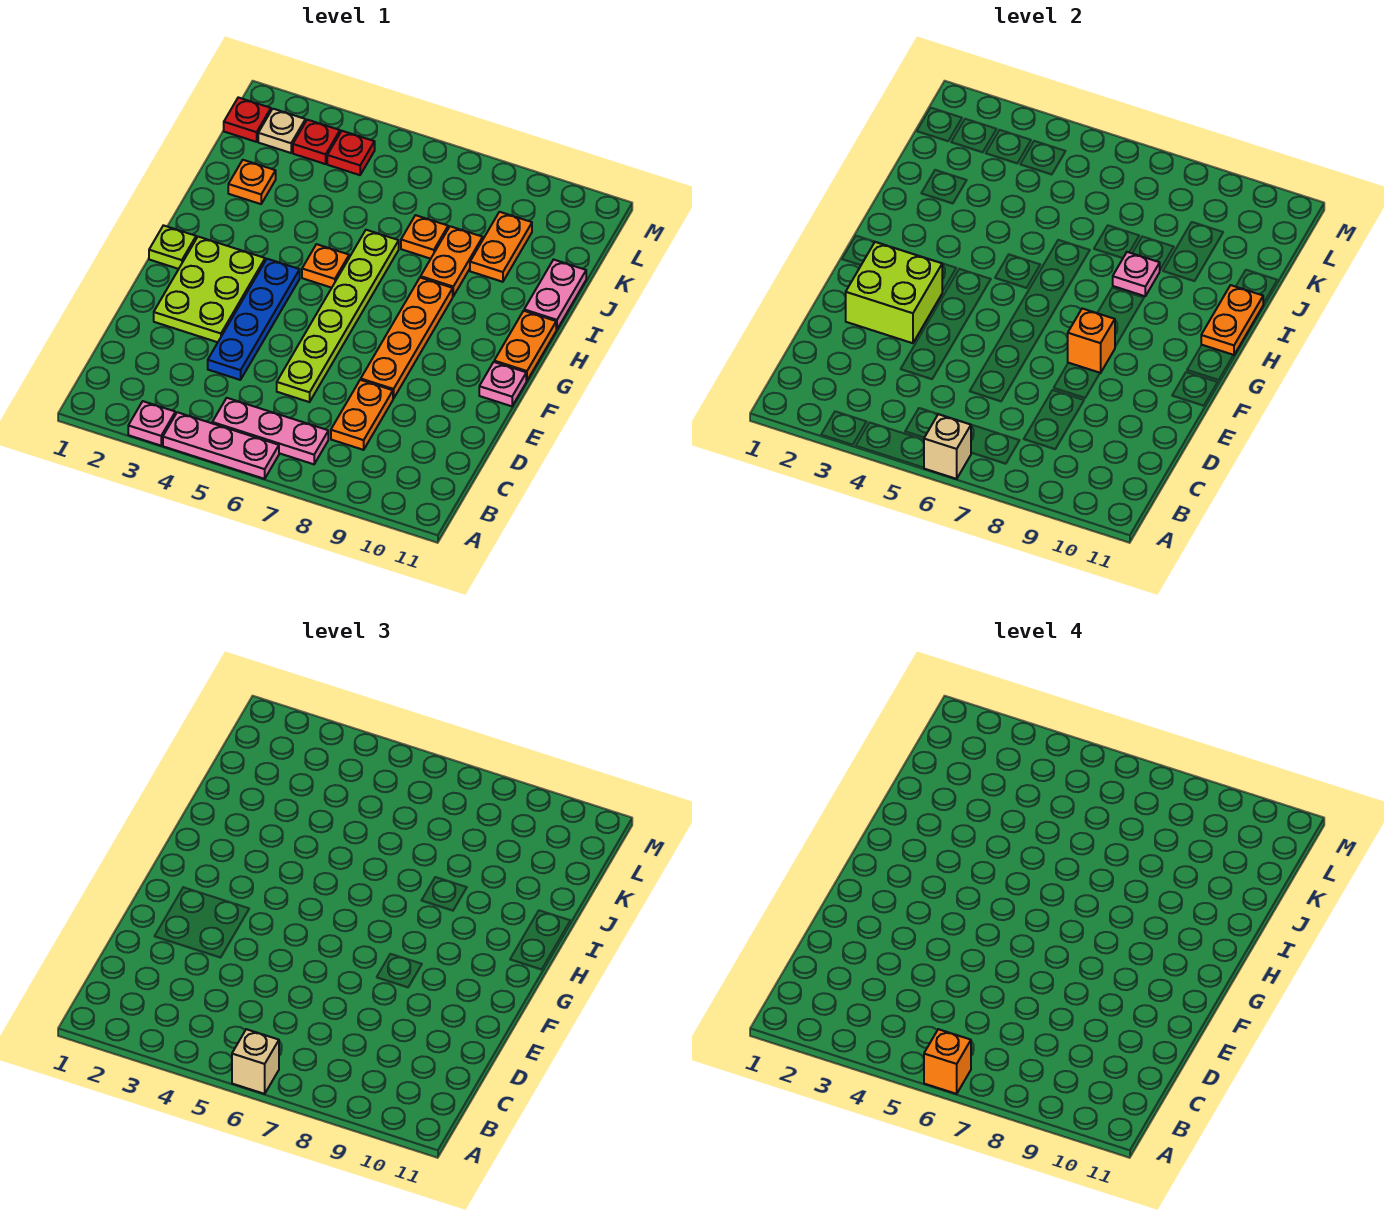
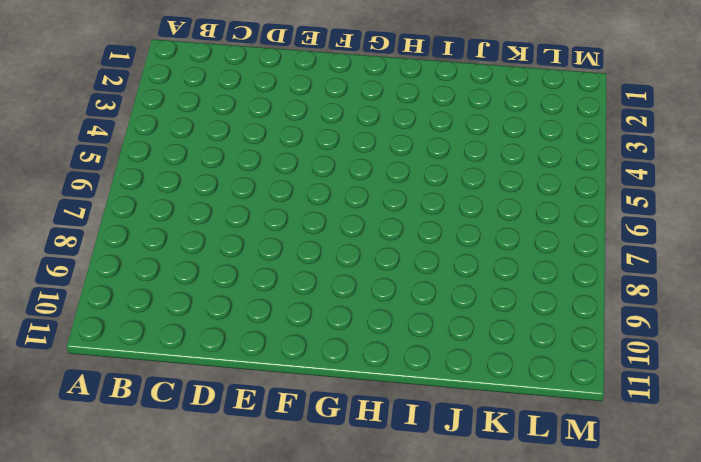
none -> pink plate A3 level 1
none -> pink plate A4:A6 level 1
none -> pink plate B5:B7 level 1

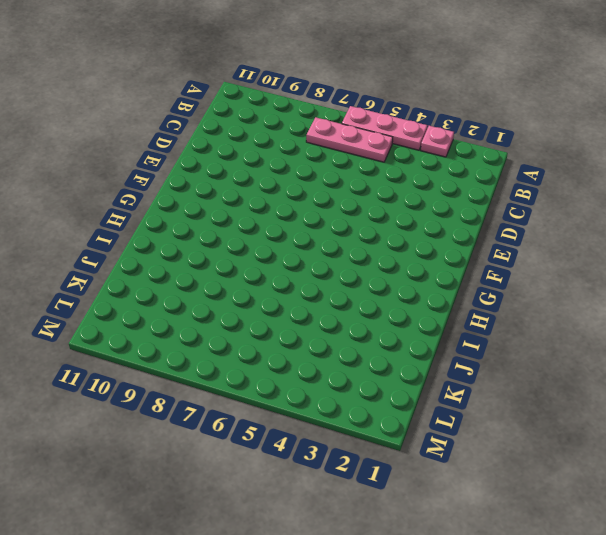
none -> orange plate C8:D8 level 1
none -> blue plate D4:G4 level 1
none -> lime plate D6:I6 level 1

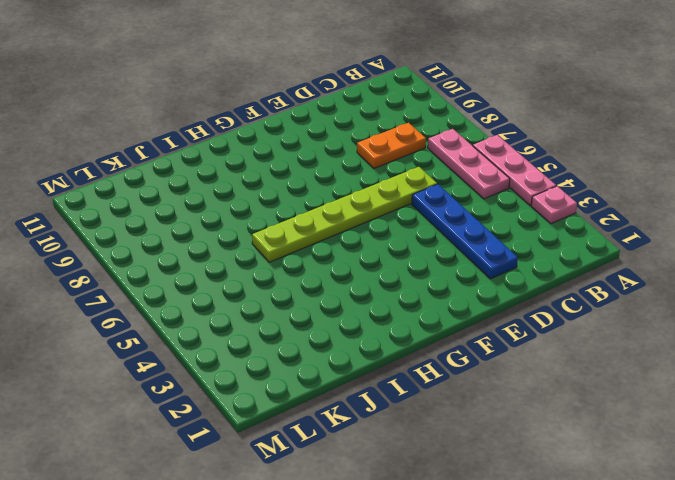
blue plate D2:D5 level 1 -> blue plate D4:G4 level 1
none -> lime plate E2:G3 level 1
none -> orange plate E8:H8 level 1
none -> pink plate F11 level 1

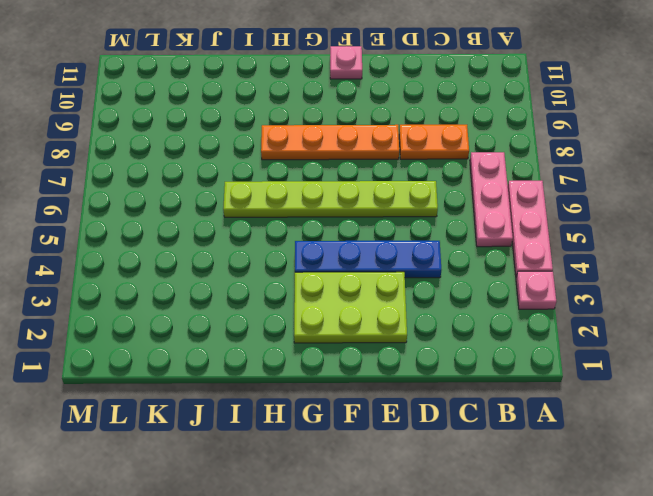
none -> lime plate G1 level 1
none -> orange plate G11:H11 level 1
none -> orange plate H5 level 1

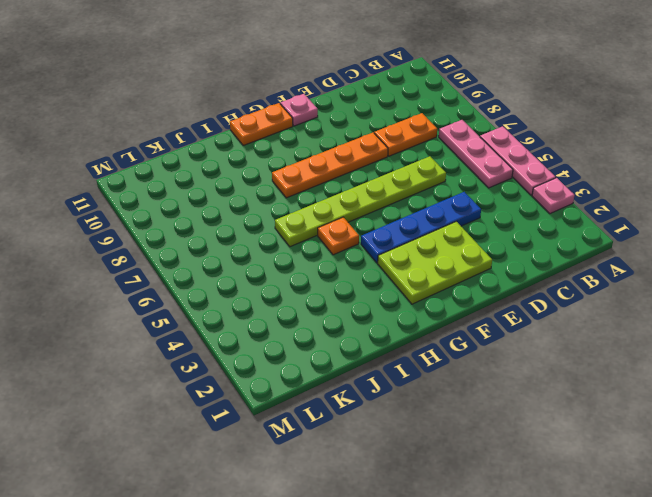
none -> lime plate G1 level 1
none -> orange plate I8:J8 level 1
none -> pink plate I11:J11 level 1

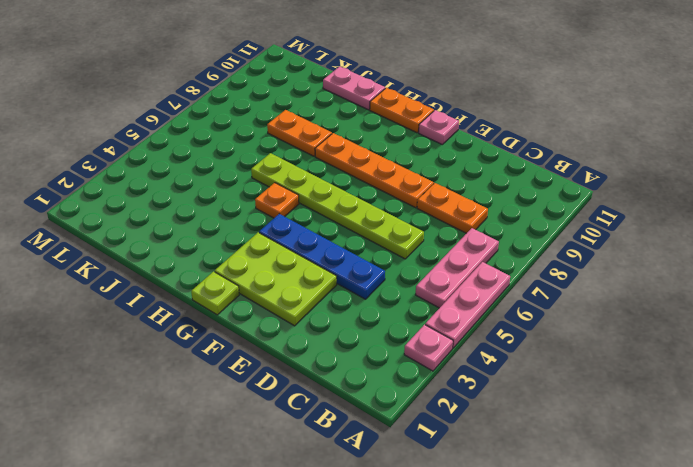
none -> orange plate J2 level 1
none -> orange plate J7 level 1
none -> orange plate J9:K9 level 1

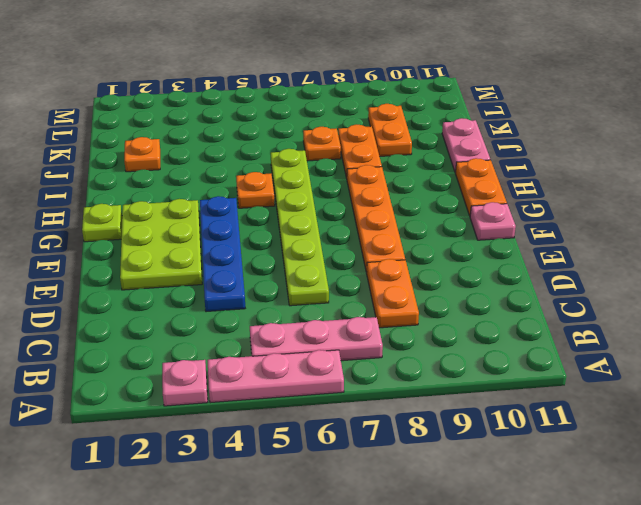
none -> red plate L1 level 1
none -> tan plate L2 level 1
none -> red plate L3 level 1

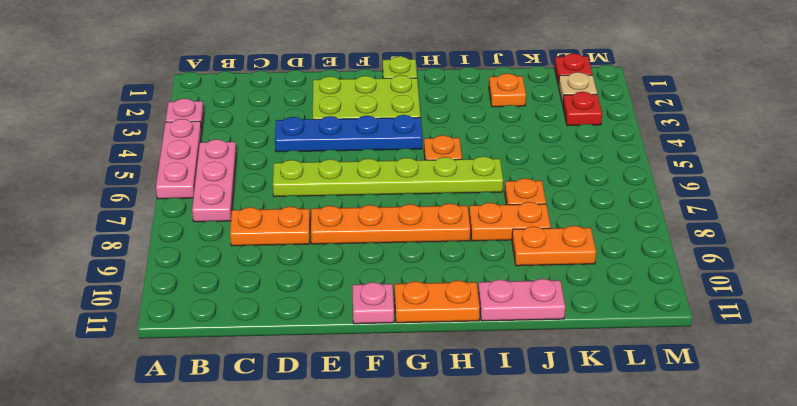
none -> red plate L4 level 1
none -> tan brick A6 level 2
none -> lime brick E2:F3 level 2

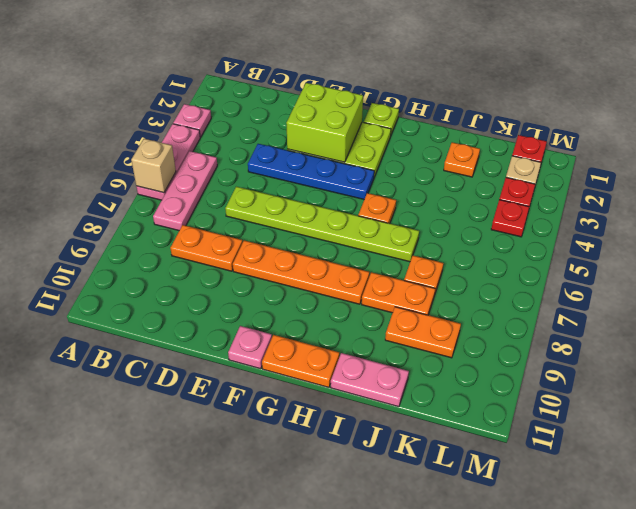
none -> orange brick F8 level 2
none -> orange plate H11:I11 level 2
none -> pink plate I8 level 2

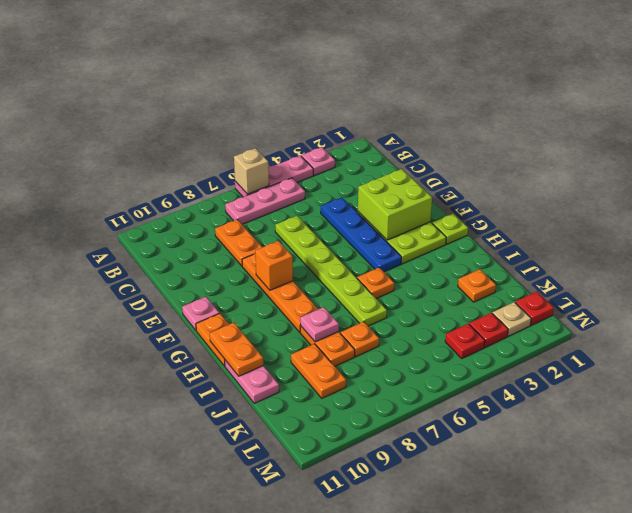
none -> tan brick A6 level 3
none -> orange brick A6 level 4

